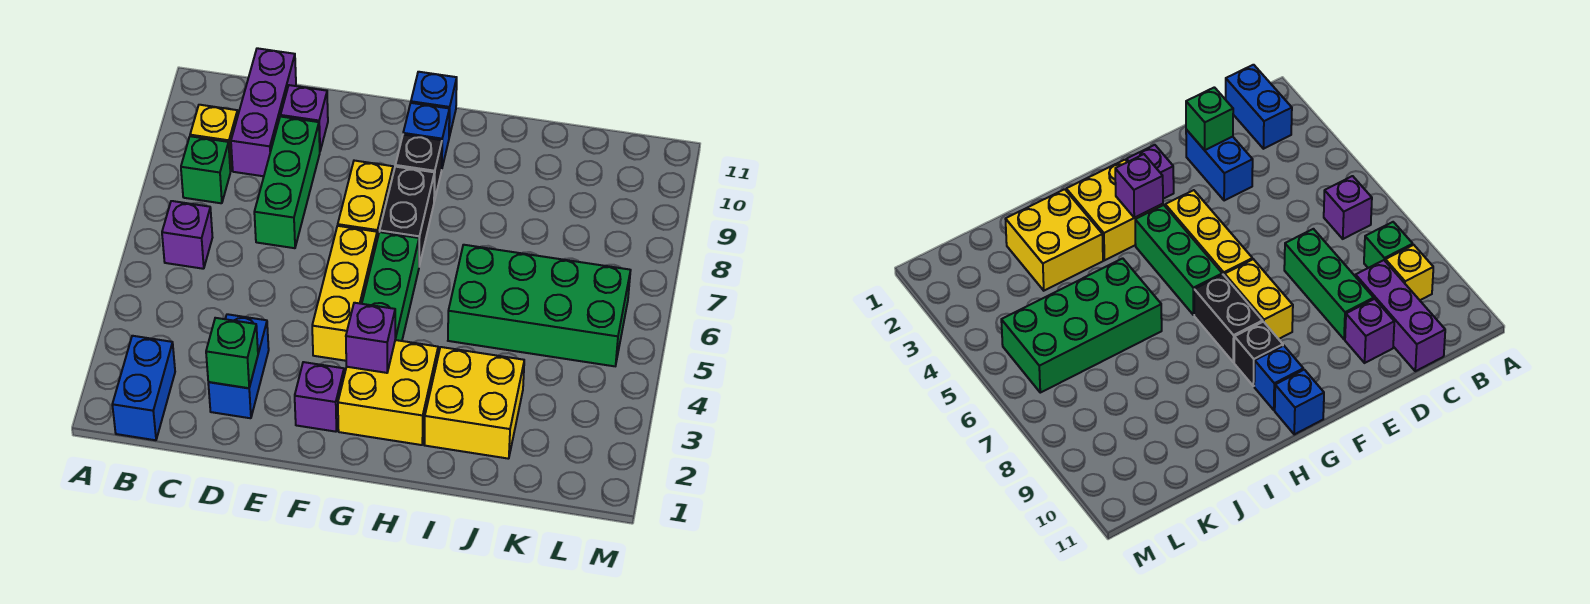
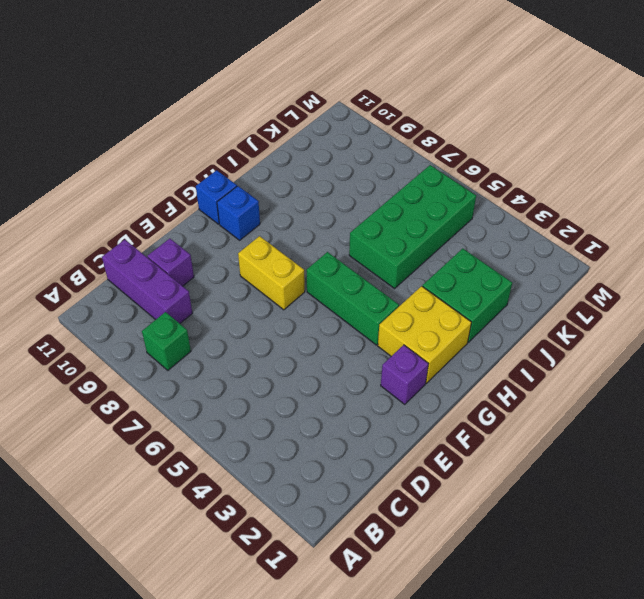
green brick I2:J3 level 1 -> yellow brick I2:J3 level 1
none -> blue brick B1:B2 level 1
none -> purple brick B6 level 1
none -> yellow brick B9 level 1

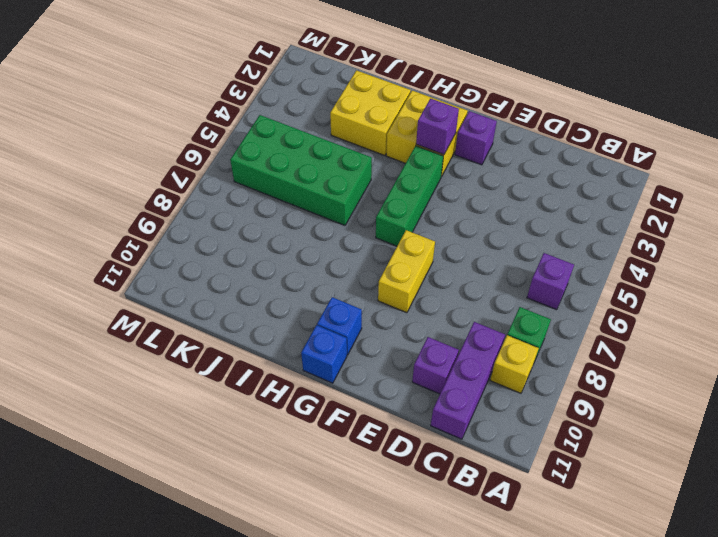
none -> blue brick B1:B2 level 1
none -> blue brick D2:D3 level 1
none -> green brick D7:D9 level 1

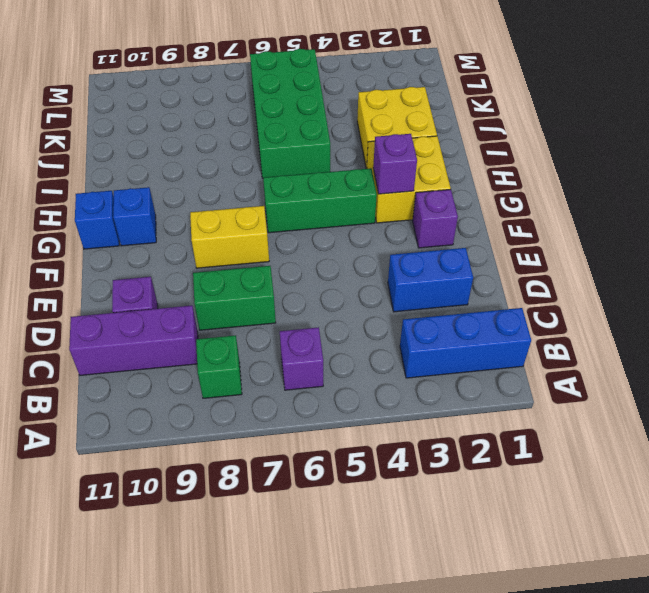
blue brick B1:B3 level 1 -> blue brick B1:B2 level 1
green brick D7:D8 level 1 -> green brick D7:D9 level 1
none -> yellow brick B9 level 1
none -> yellow brick F4:F6 level 1
none -> black brick G7:G8 level 1

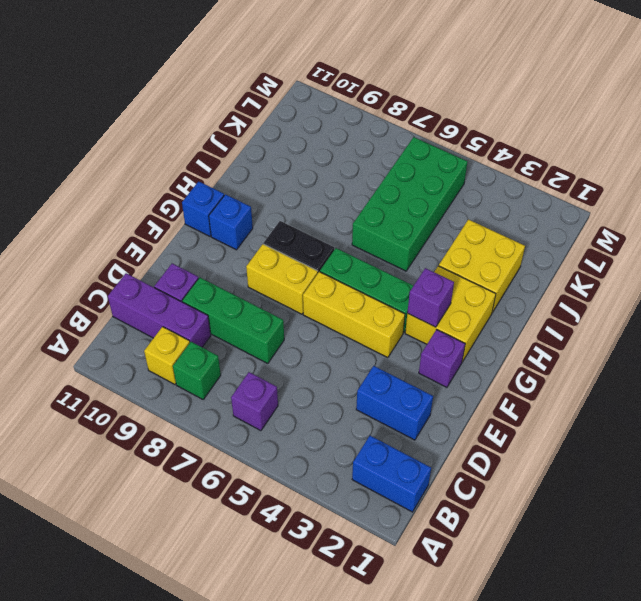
none -> black brick G9 level 1
none -> green brick D2 level 2

